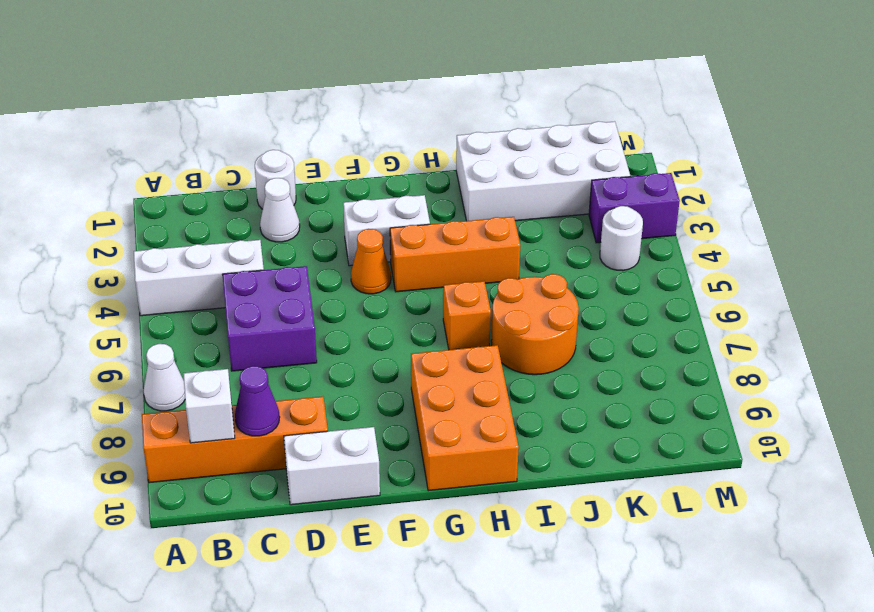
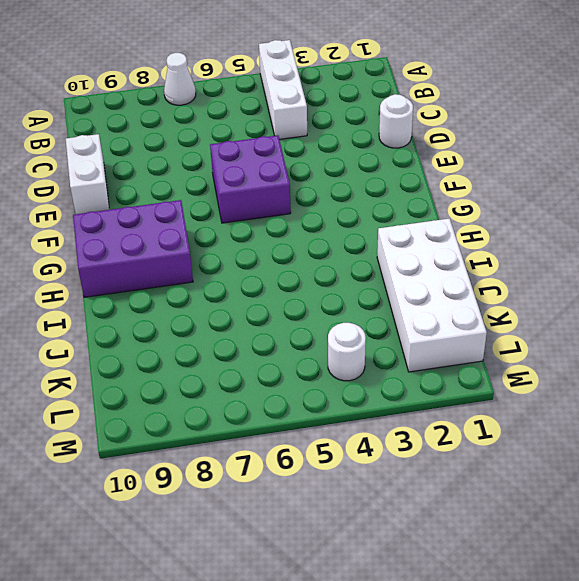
purple brick E5:F6 level 1 -> purple brick C5:D6 level 1
purple brick G8:H10 level 1 -> orange brick G8:H10 level 1
none -> orange brick A9:D9 level 1
none -> white cone D2 level 1
none -> white brick F3:G3 level 1

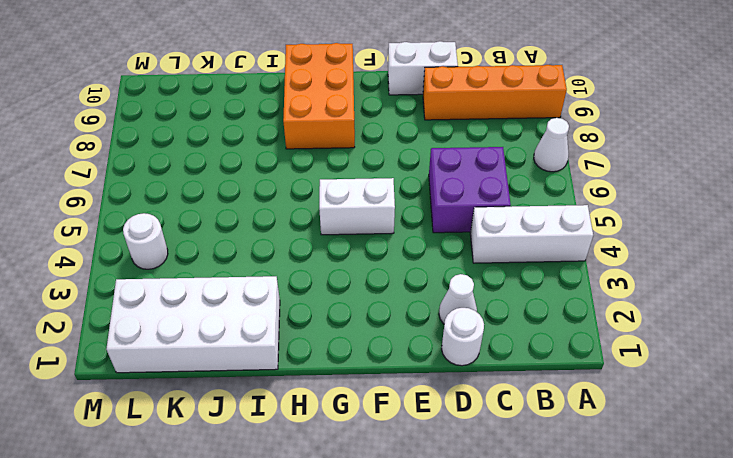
white brick F5:G5 level 1 -> white brick F3:G3 level 1
none -> orange cone F4 level 1
none -> orange brick G4:I4 level 1
none -> orange brick H6 level 1

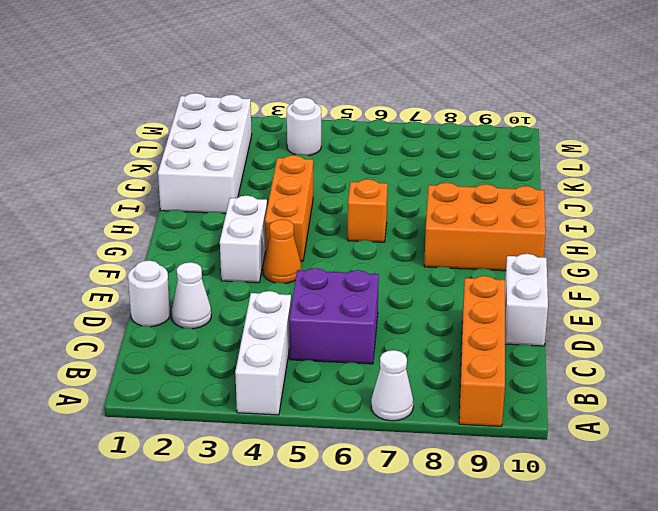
none -> orange round brick I6:J7 level 1
none -> purple brick L3:M3 level 1
none -> white brick B9 level 2

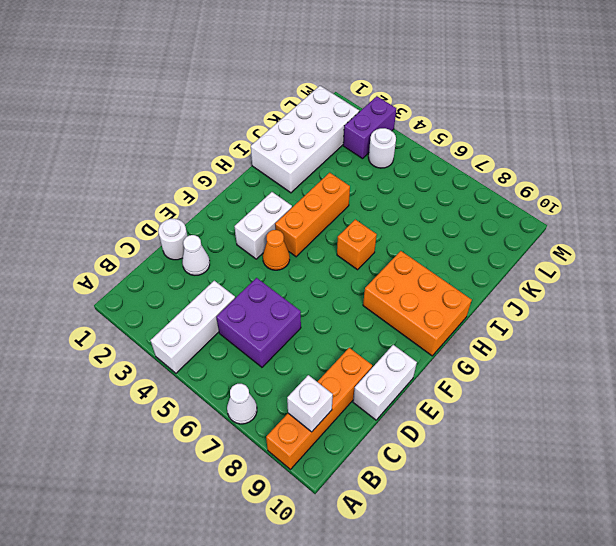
none -> orange round brick I6:J7 level 1
none -> purple cone C9 level 2

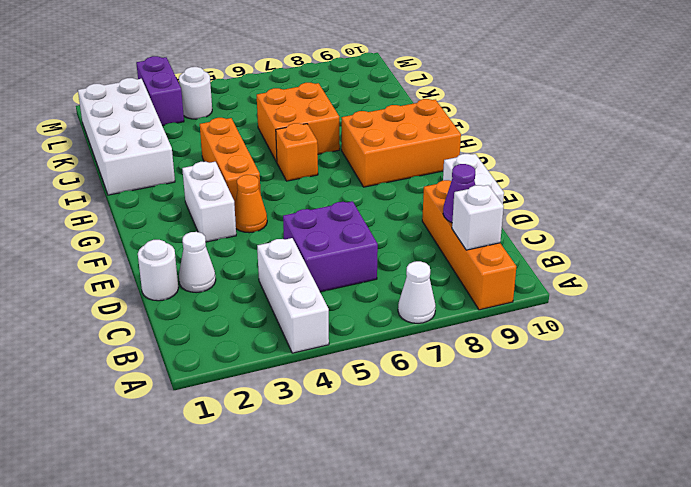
orange brick I6:J7 level 1 -> orange round brick I6:J7 level 1

